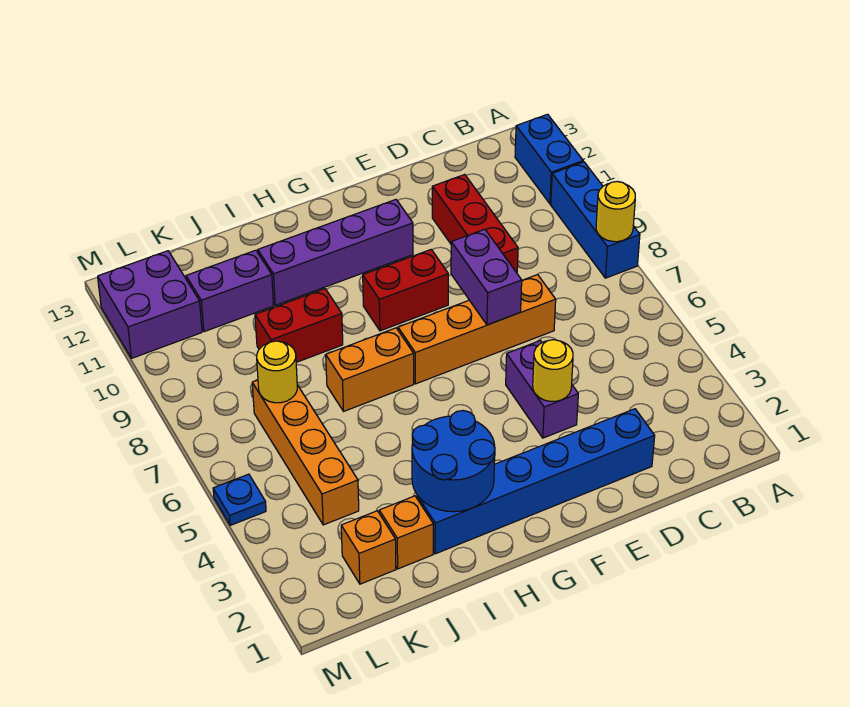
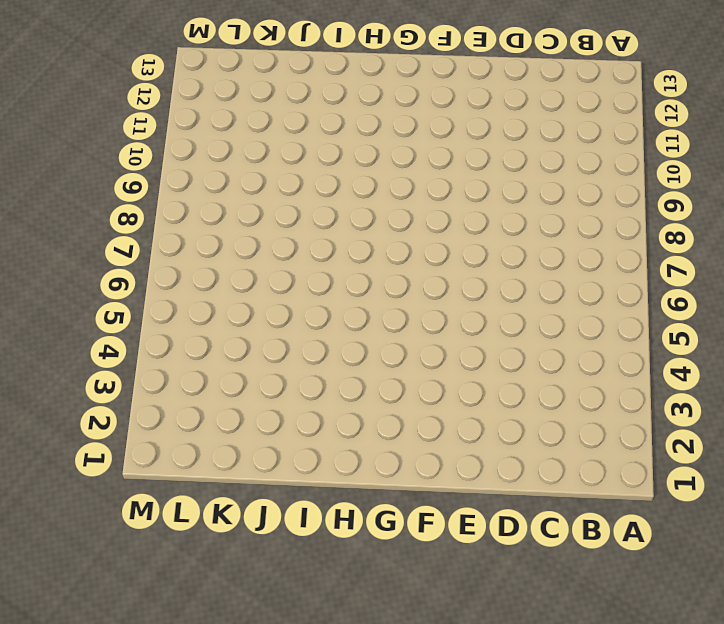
none -> blue brick A8:A10 level 1
none -> blue brick A11:A12 level 1
none -> blue brick D2:I2 level 1

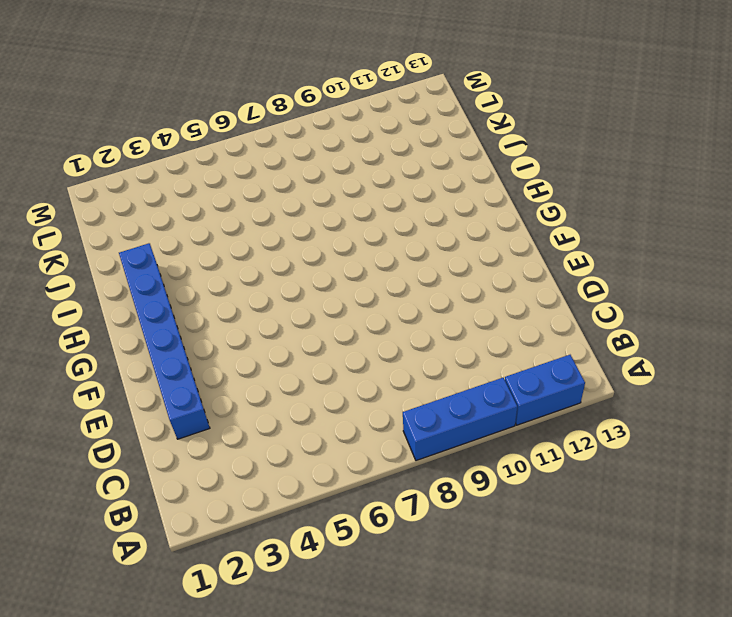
none -> orange brick D7:G7 level 1
none -> red brick D9:D11 level 1
none -> purple brick E4:E5 level 1

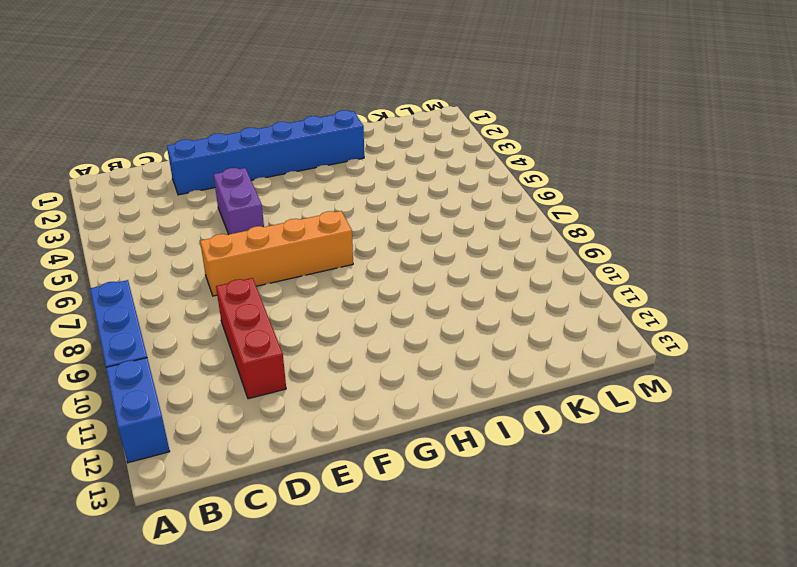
none -> red brick F9:G9 level 1
none -> purple brick F11:I11 level 1
none -> orange brick H7:I7 level 1

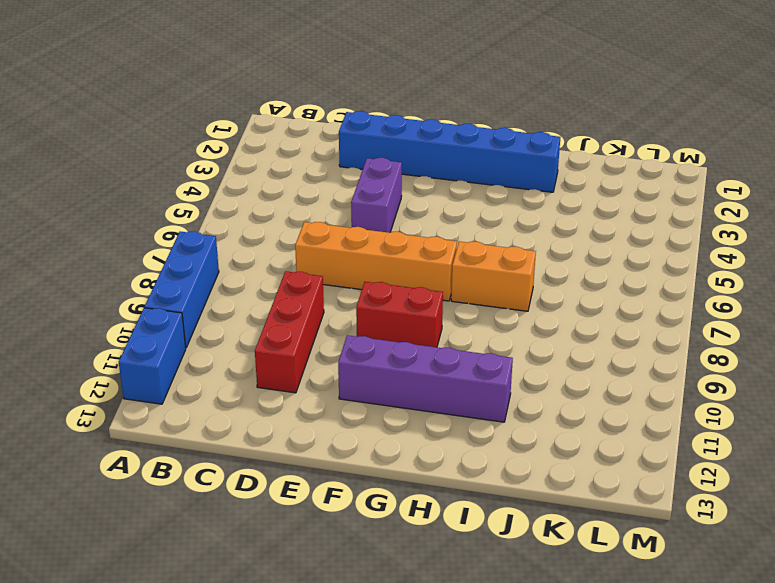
none -> red brick I9:J9 level 1
none -> orange brick J2 level 1
none -> purple brick J11:K11 level 1

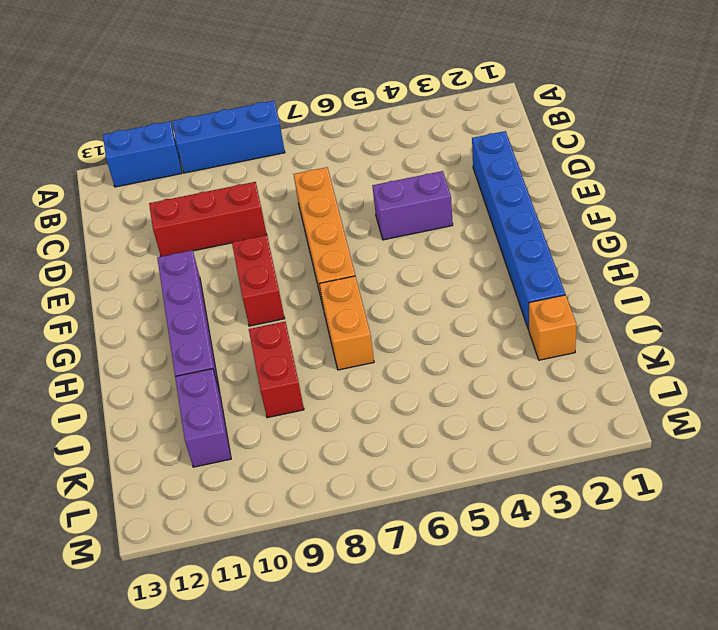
none -> orange brick K2 level 1
none -> orange brick K4:K7 level 1
none -> purple brick L11:M12 level 1

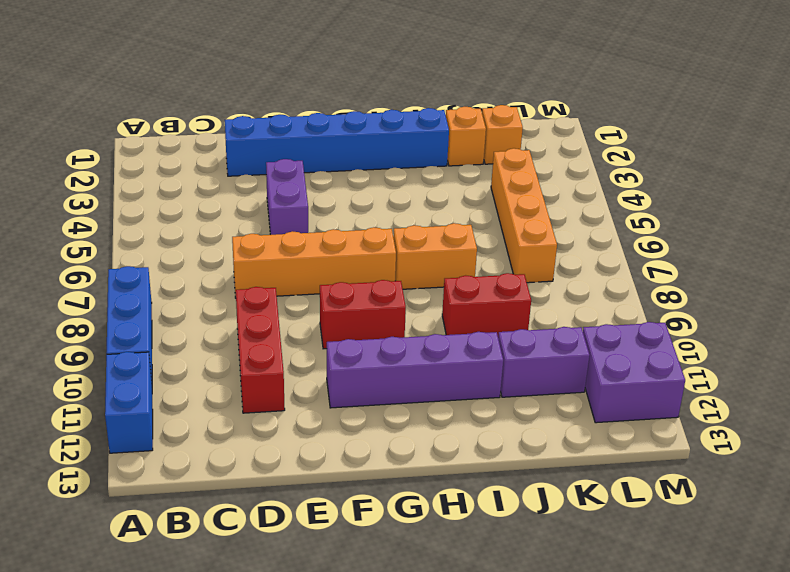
none -> blue plate M5 level 1
none -> yellow round brick A8 level 2
none -> yellow round brick E4 level 2

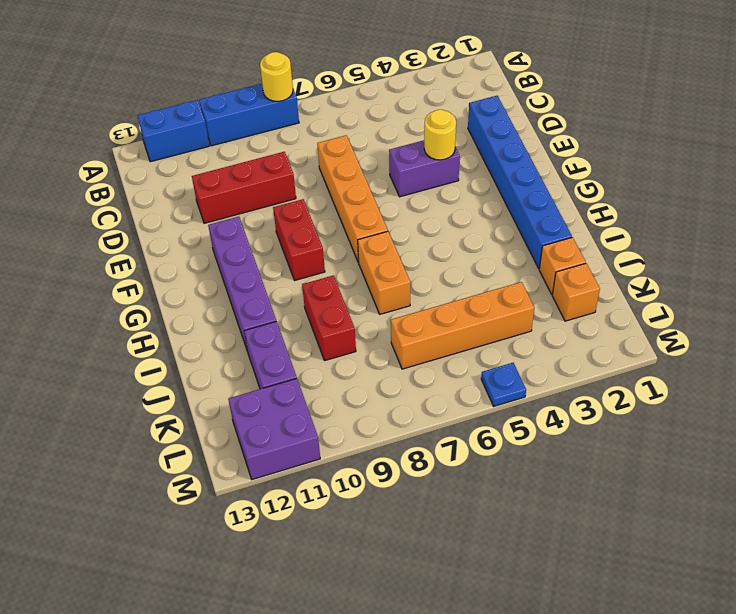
none -> purple brick E7:E8 level 2
none -> blue round brick H2:I3 level 2
none -> yellow round brick K7 level 2

